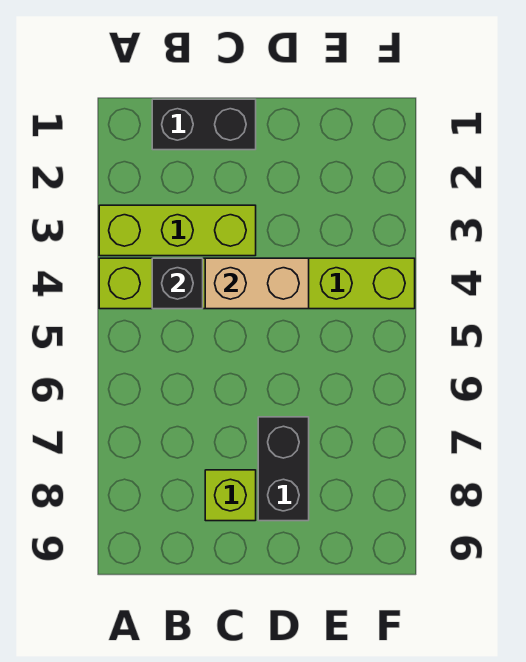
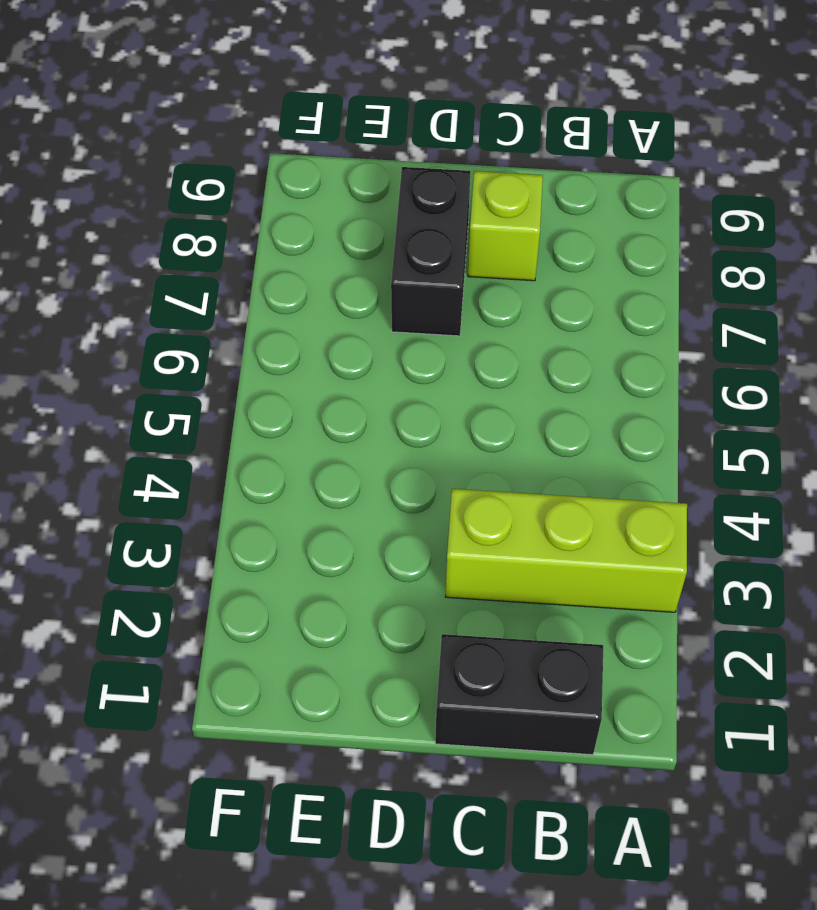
none -> lime brick A4:F4 level 1
none -> black brick B4 level 2

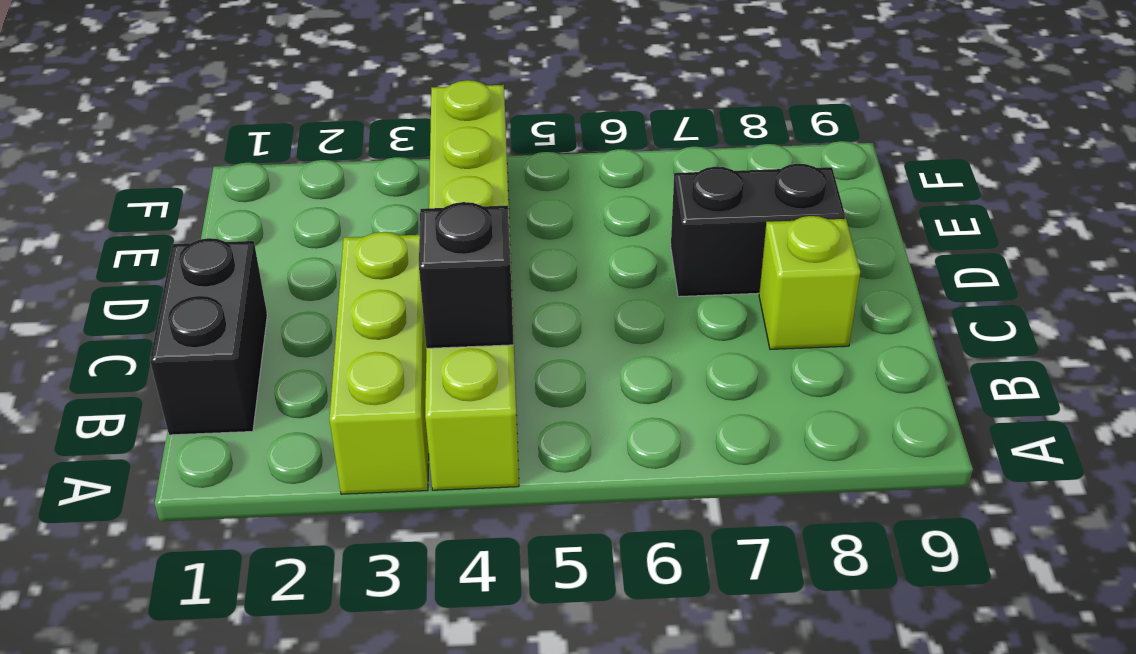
none -> tan brick C4:D4 level 2

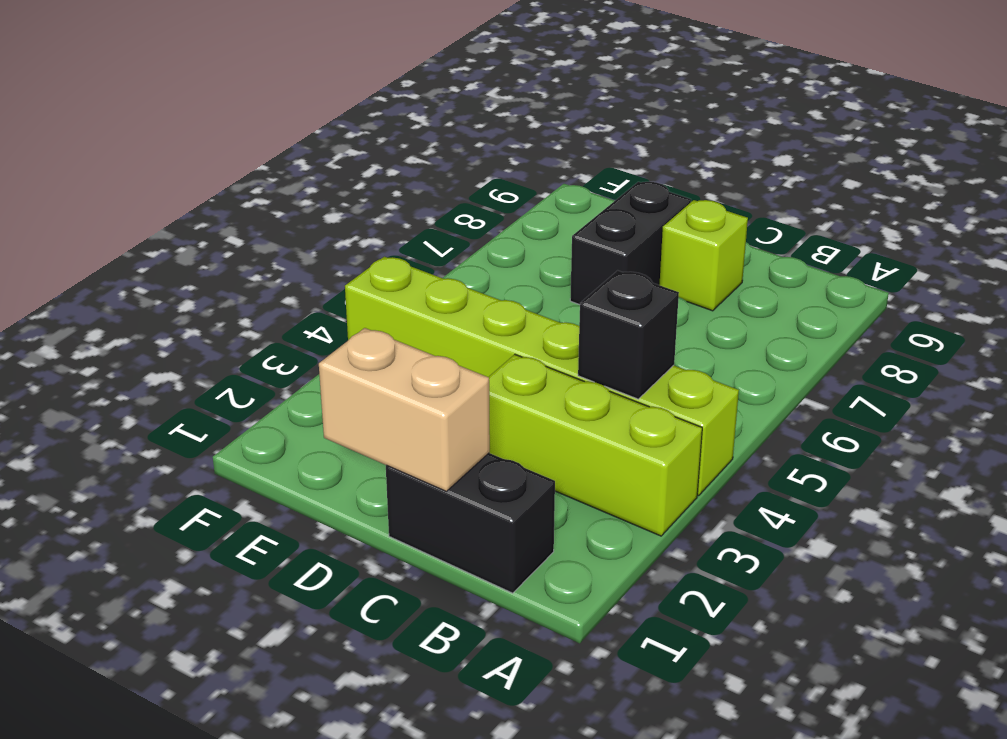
tan brick C1:D1 level 2 -> tan brick C4:D4 level 2

